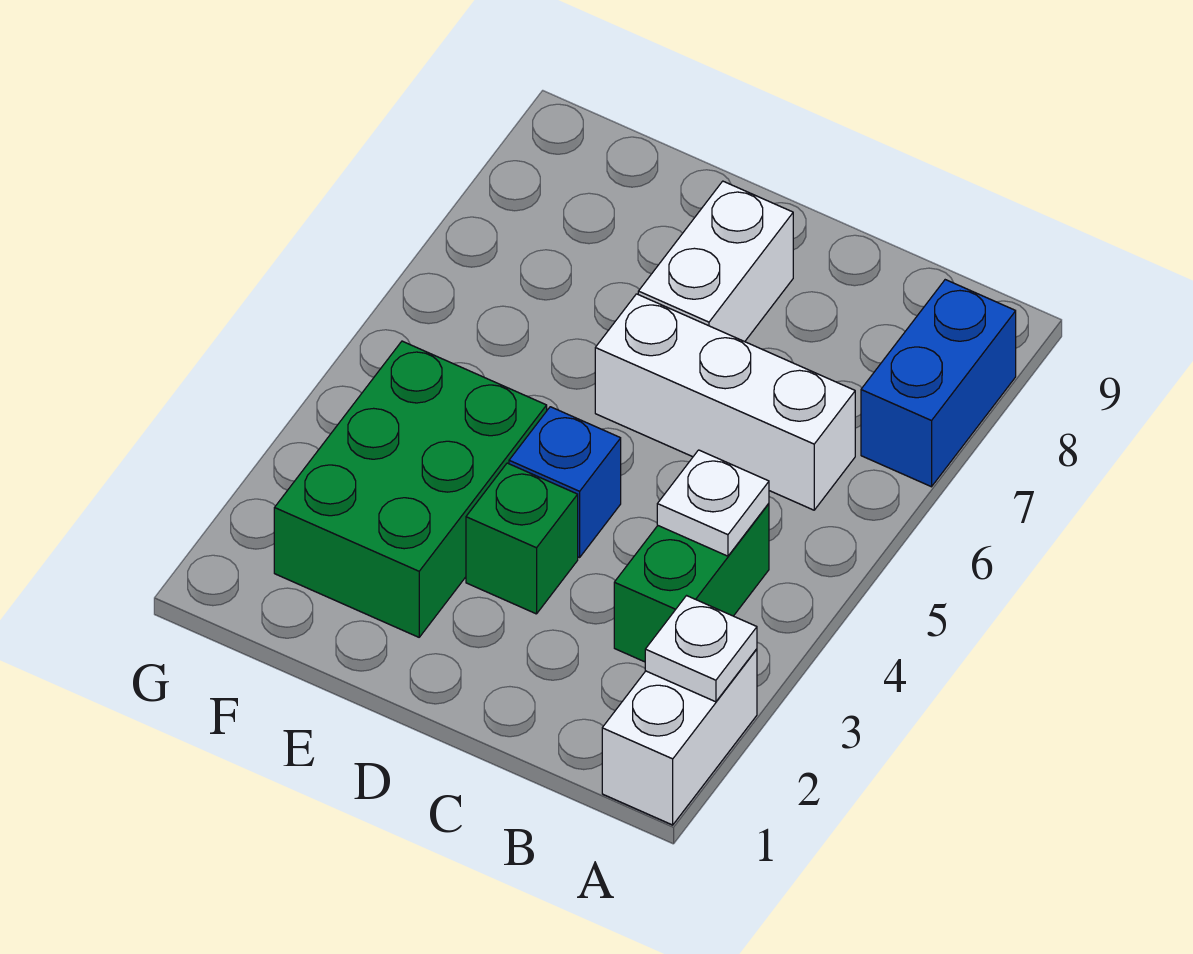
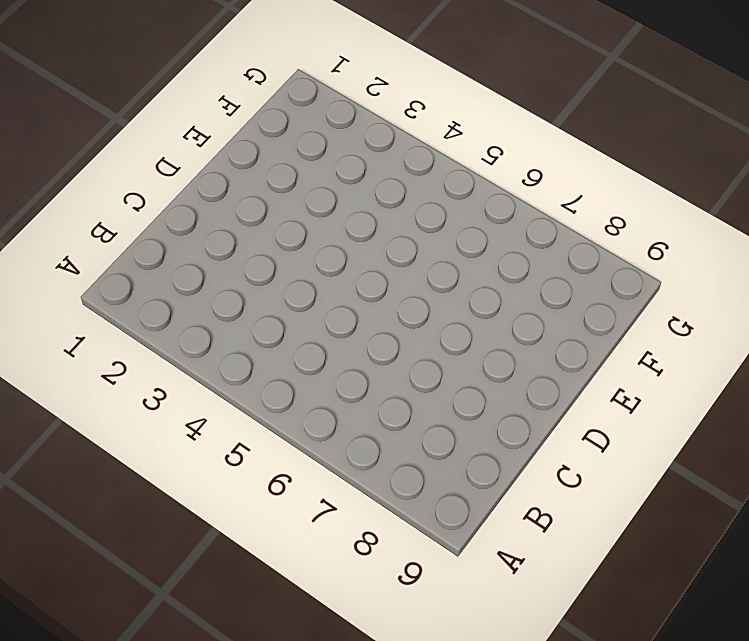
none -> white brick A1:A2 level 1
none -> blue brick A7:A8 level 1

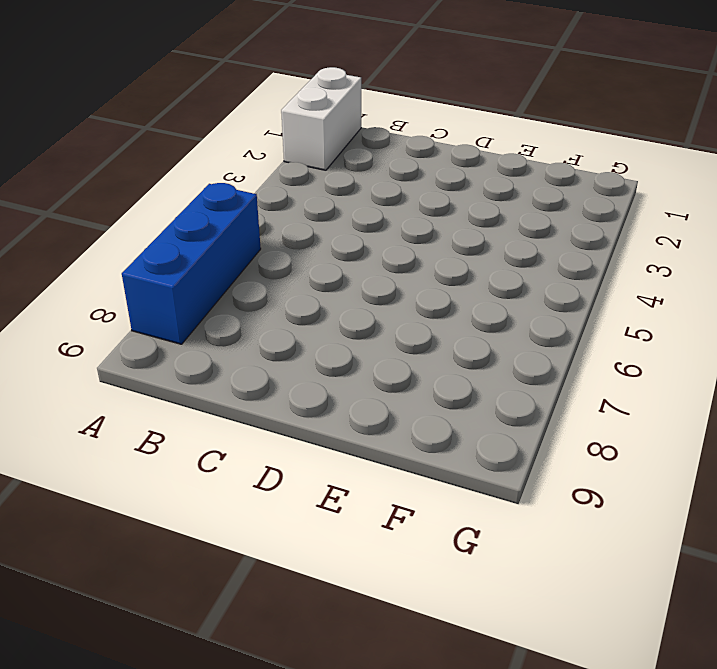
blue brick A6:A8 level 1 -> blue brick A7:A8 level 1
none -> green brick B3:B4 level 1
none -> white brick B6:D6 level 1

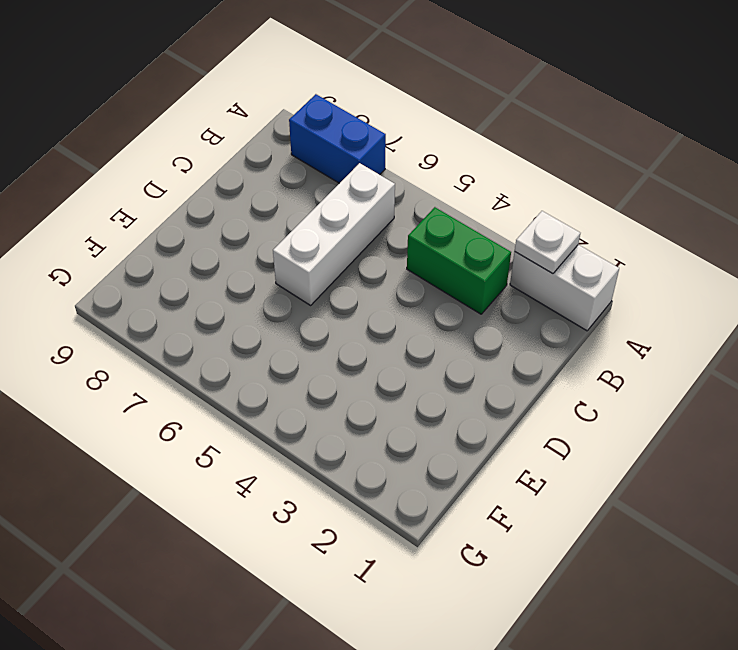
none -> green brick D3 level 1
none -> blue brick D4 level 1

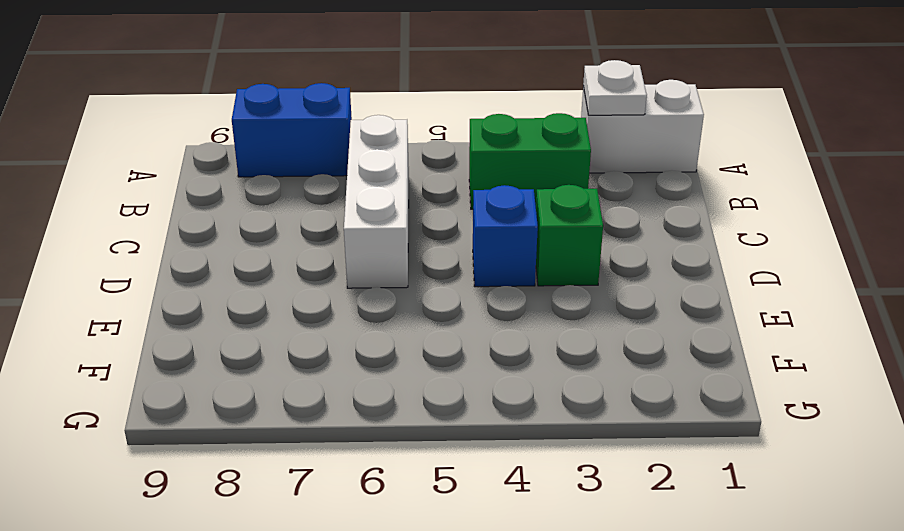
none -> white brick D7:D8 level 1
none -> green brick E2:F4 level 1

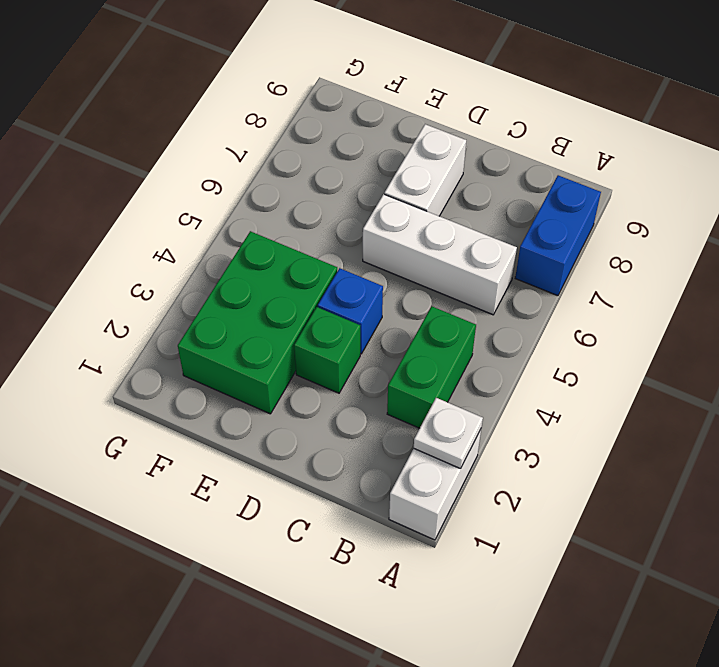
none -> white plate B4 level 2

